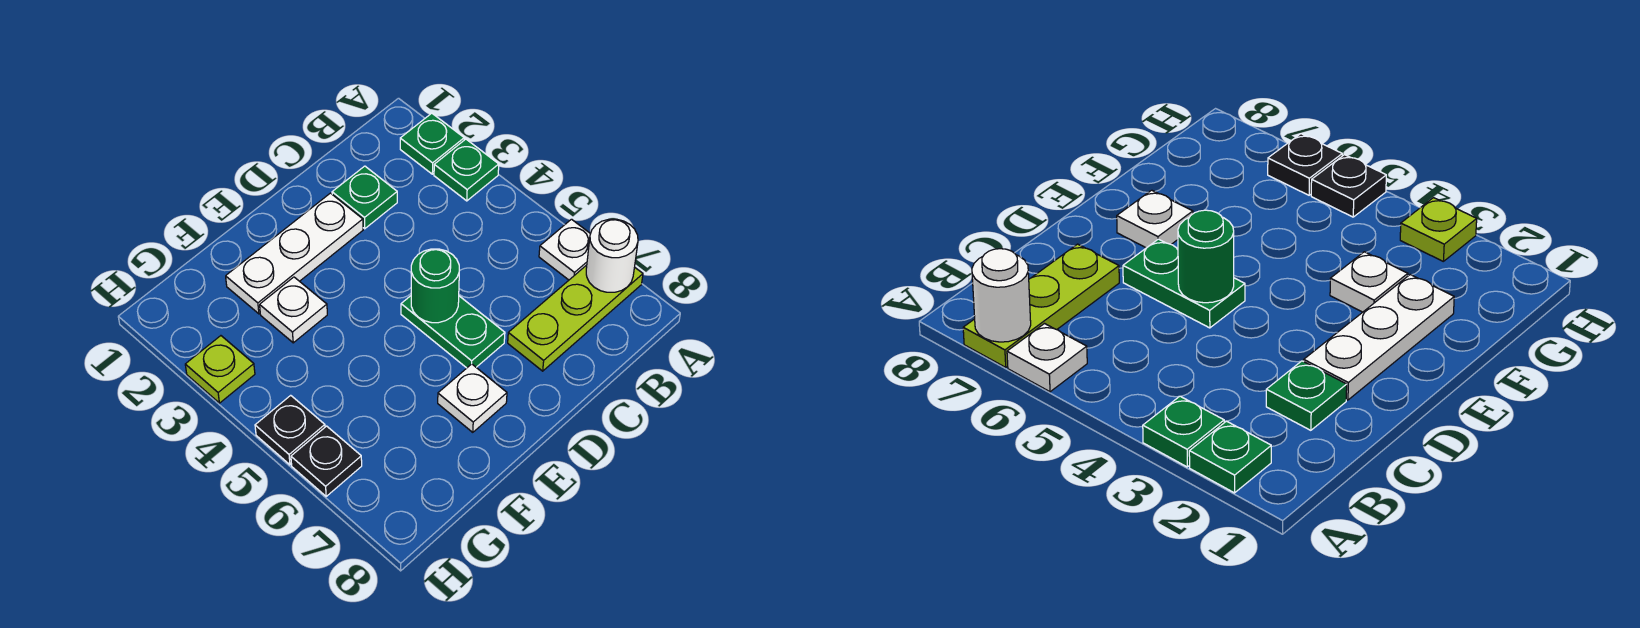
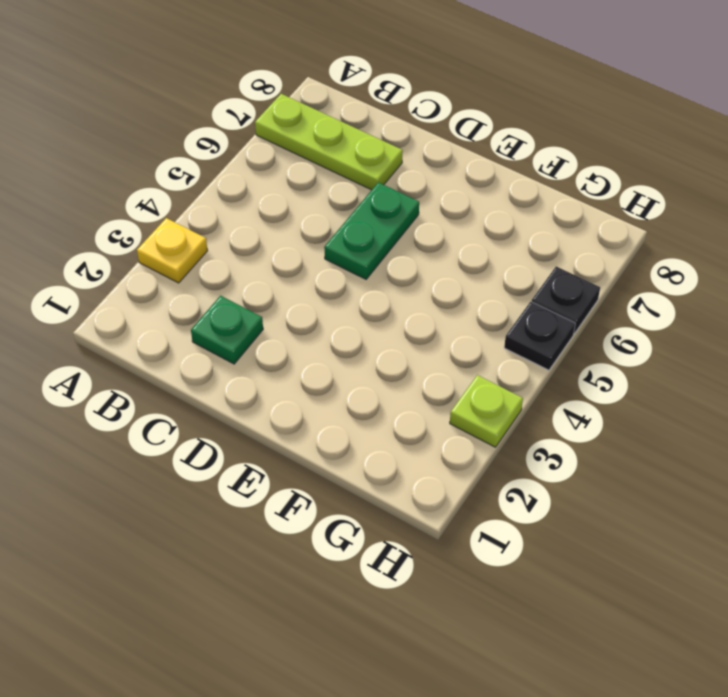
yellow plate A3 level 1 -> green plate A3 level 1
none -> green plate A2 level 1
none -> white plate A6 level 1
none -> white plate D2:F2 level 1

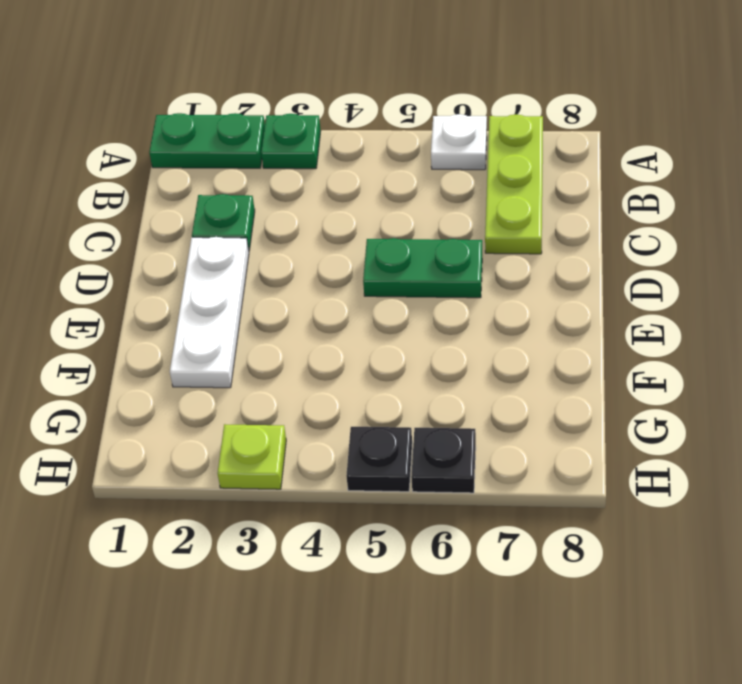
green plate A1:A2 level 1 -> green plate A2 level 1
none -> white plate E7 level 1
none -> white plate F3 level 1
none -> white round brick A7 level 2

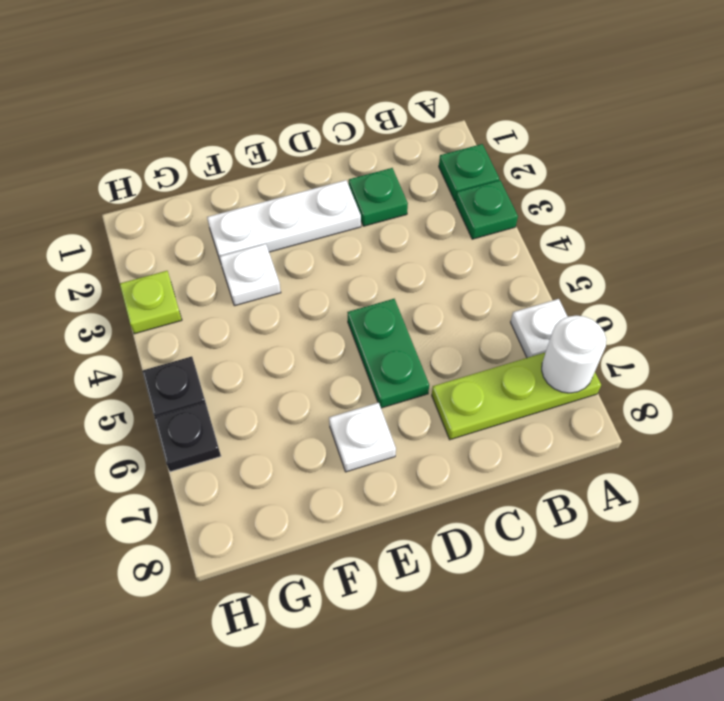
none -> green round brick D5 level 2

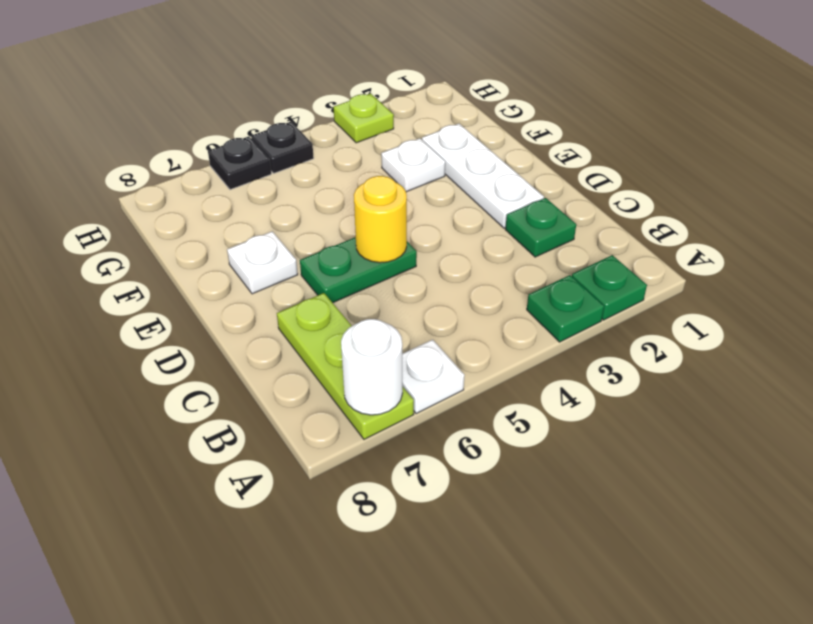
yellow round brick D5 level 2 -> green round brick D5 level 2

